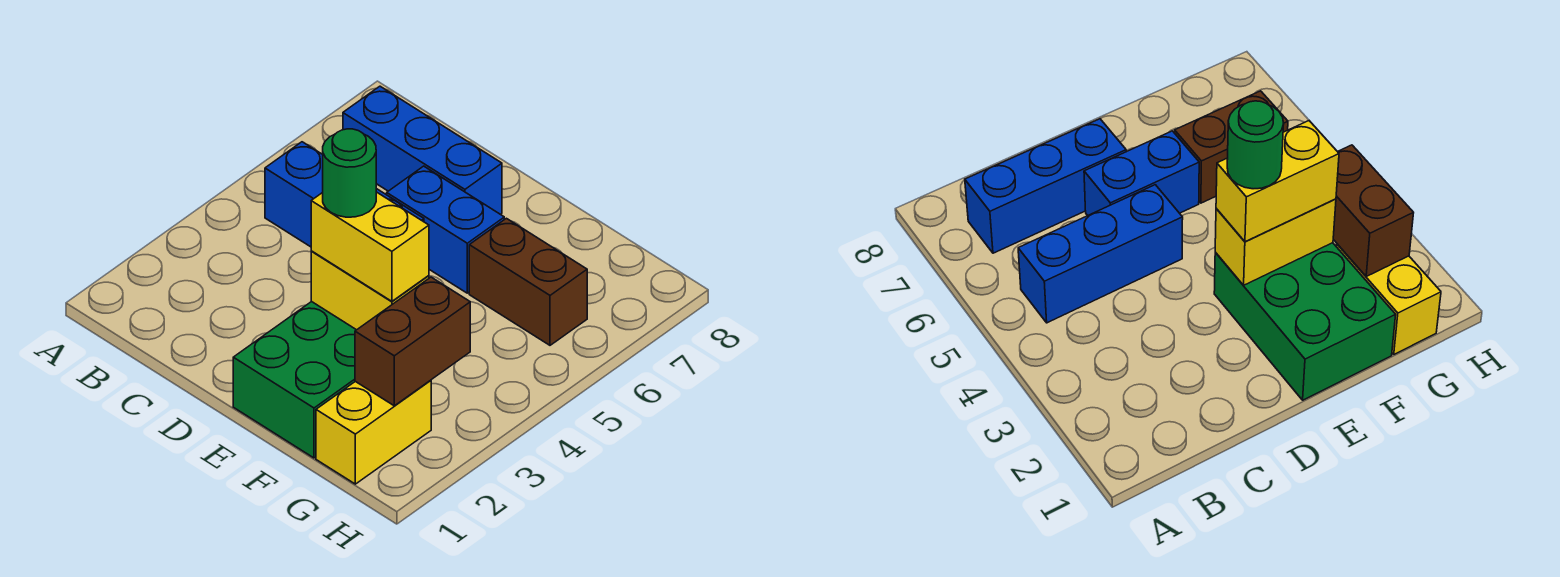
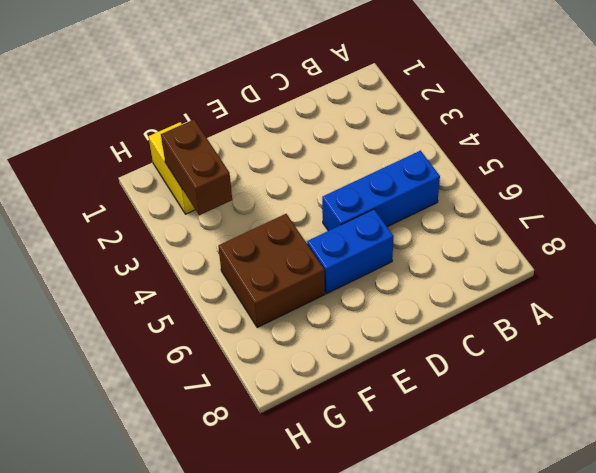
brown brick F5:G6 level 1 -> brown brick F6:G6 level 1
none -> blue brick B7:D7 level 1
none -> green brick E1:F3 level 1

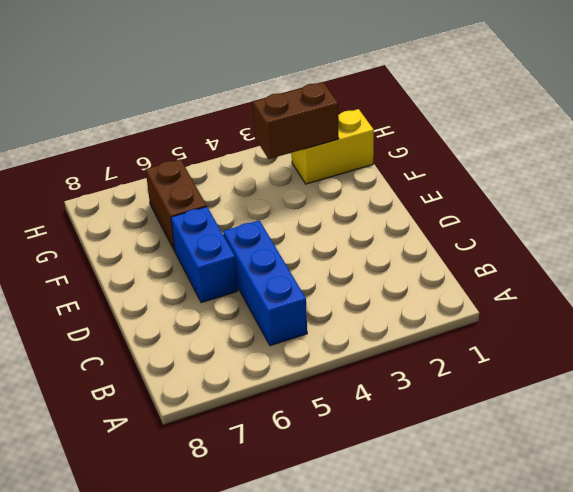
none -> blue brick B7:D7 level 1
none -> green brick E1:F3 level 1

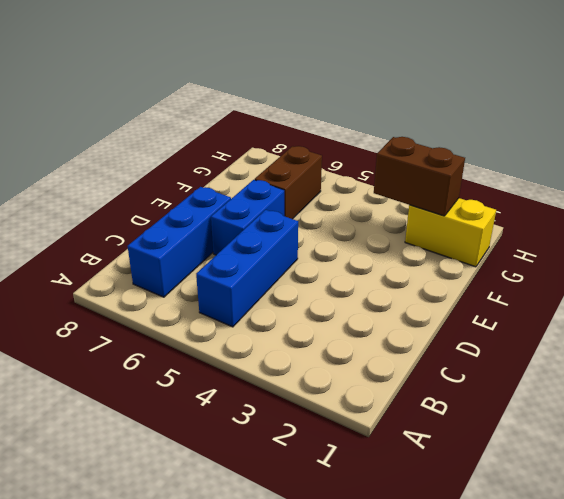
none -> green brick E1:F3 level 1
none -> yellow brick E3:F3 level 2

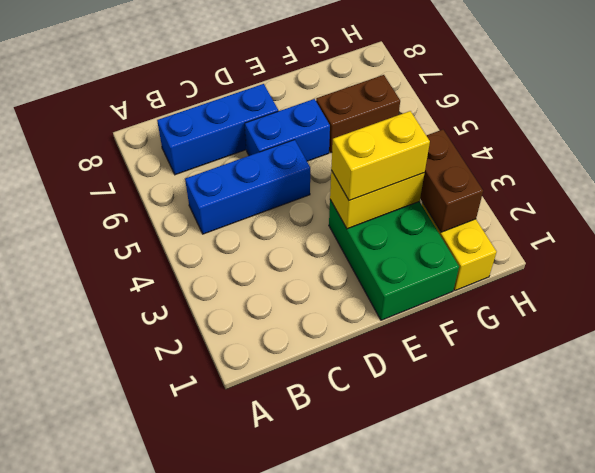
none -> green round brick E3 level 4

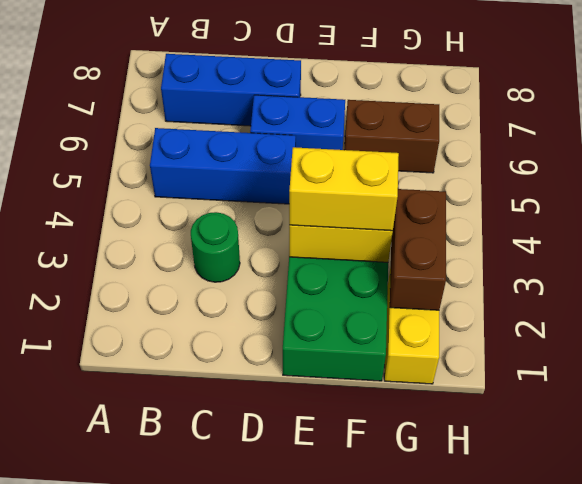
green round brick C3 level 1 -> green round brick E3 level 4

